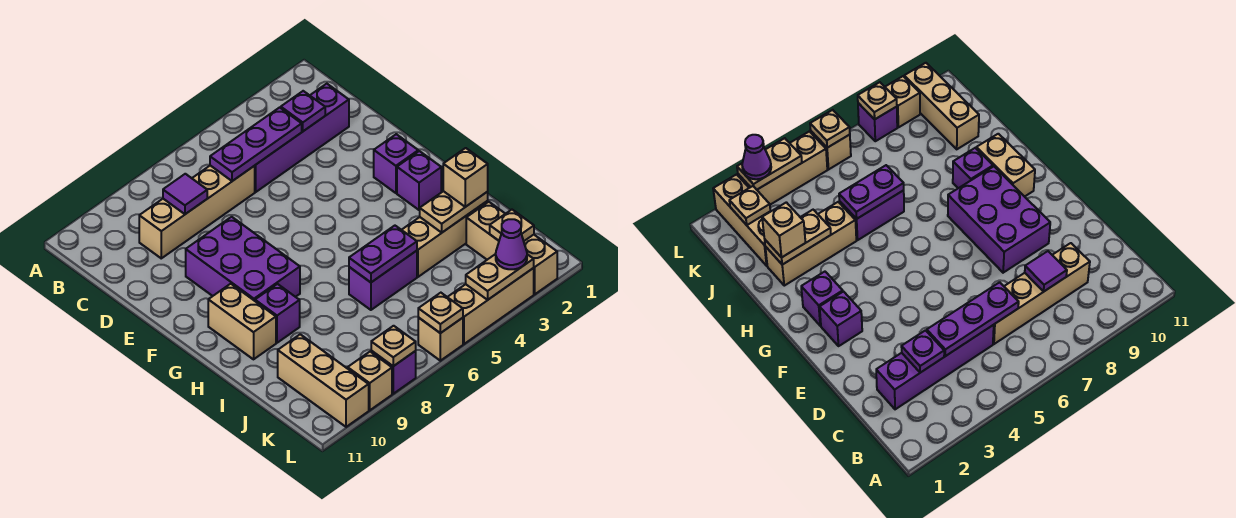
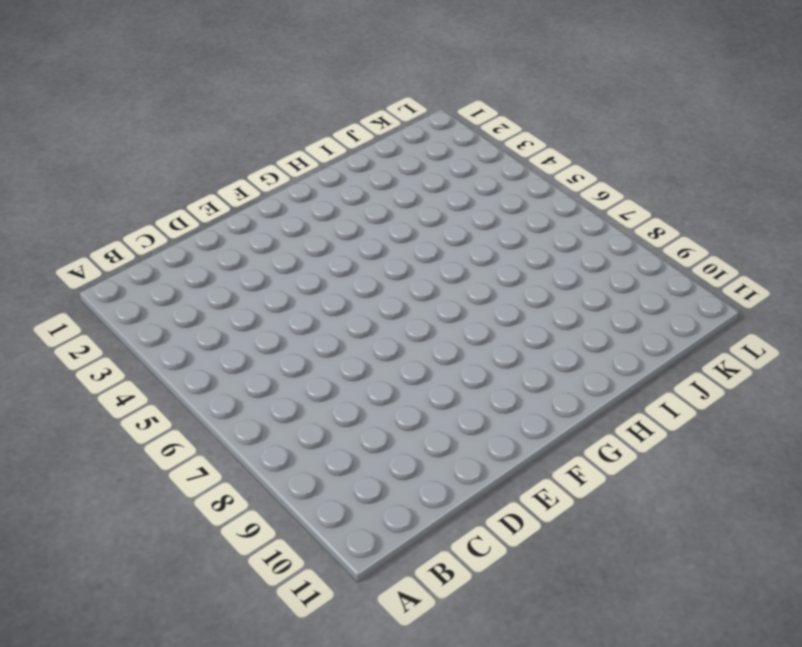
none -> purple brick C2:C5 level 1
none -> tan brick C6:C9 level 1
none -> purple brick E8:G9 level 1

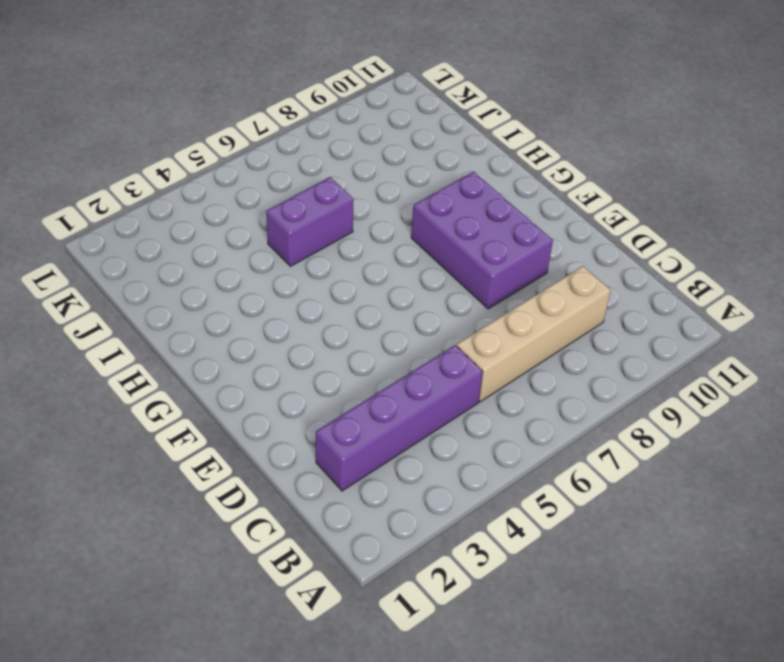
none -> purple brick F2 level 1
none -> purple brick G2 level 1
none -> tan brick G10:H10 level 1

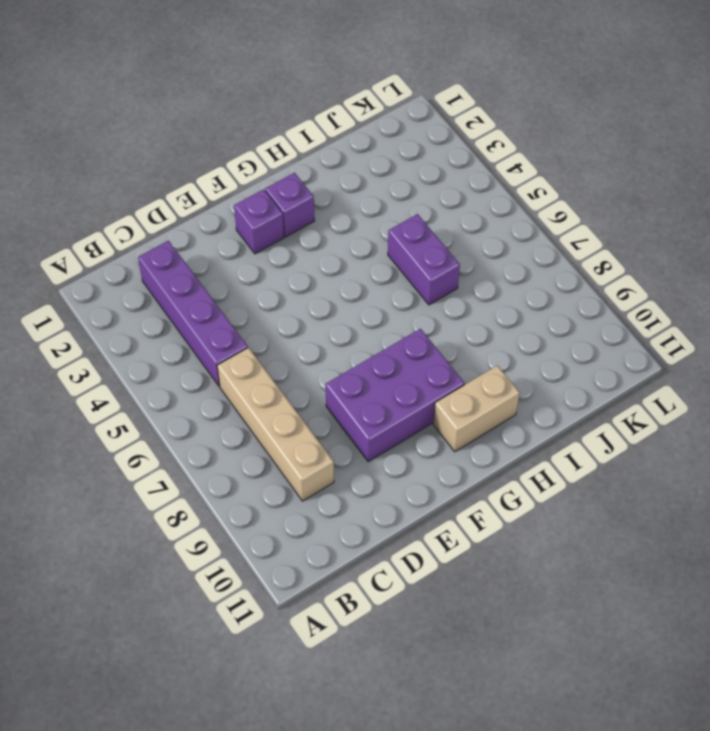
none -> purple brick H9 level 1
none -> tan brick I2:I4 level 1
none -> tan brick J2:L2 level 1

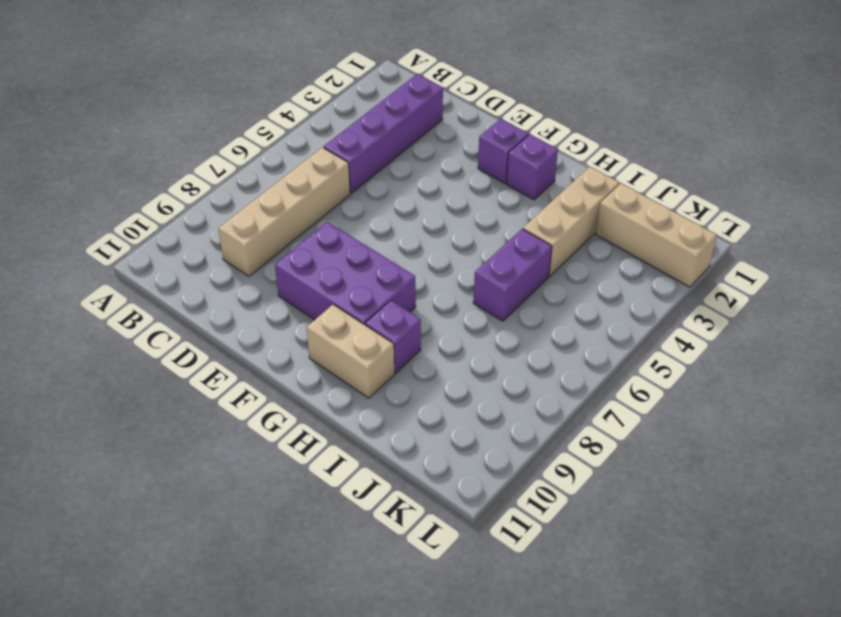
none -> tan brick J10:L10 level 1
none -> tan brick L3:L5 level 1
none -> tan brick L6 level 1

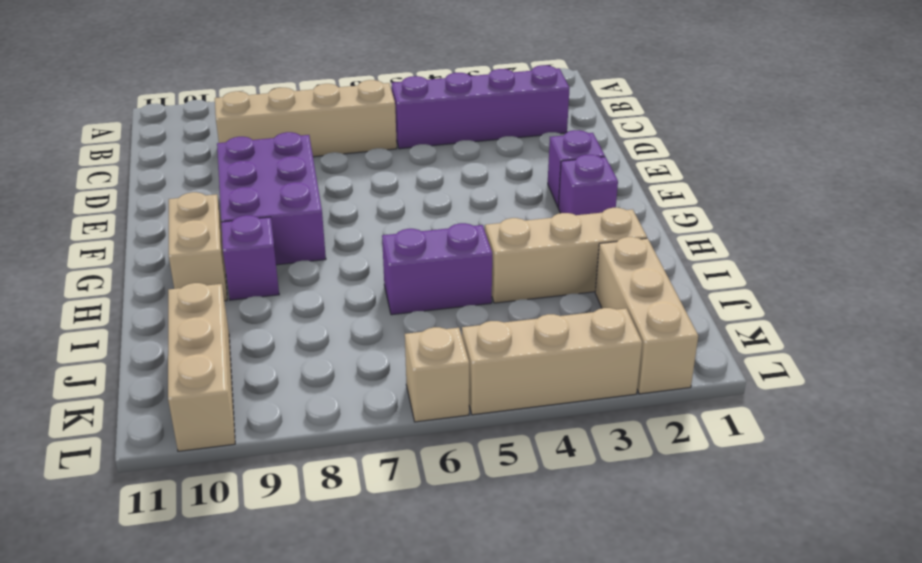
none -> purple brick L8 level 1
none -> tan brick L9 level 1
none -> purple plate C3 level 2

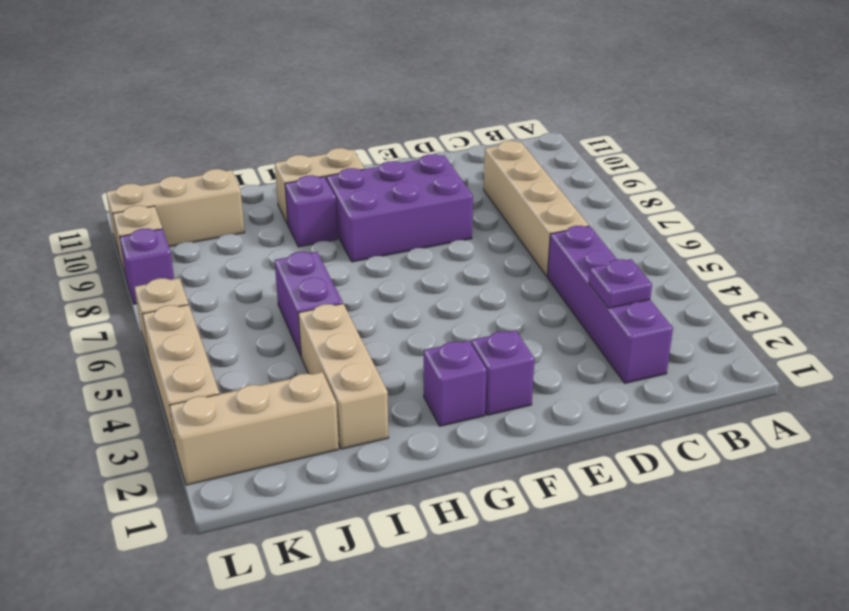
none -> purple plate C4:C6 level 2
none -> purple tile C8 level 2
none -> tan plate I2:I3 level 2

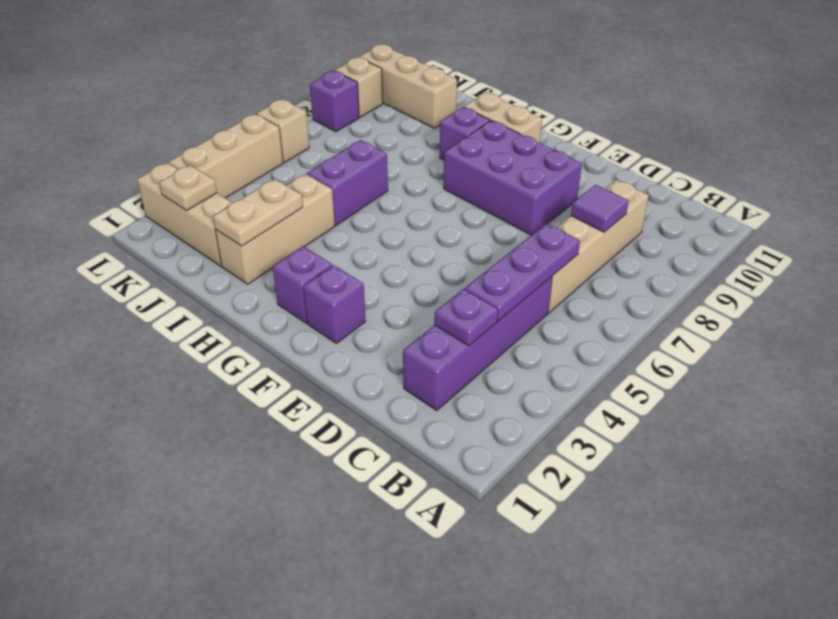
none -> purple plate I5:I6 level 2
none -> tan plate L3:L4 level 2
none -> tan plate L6 level 2

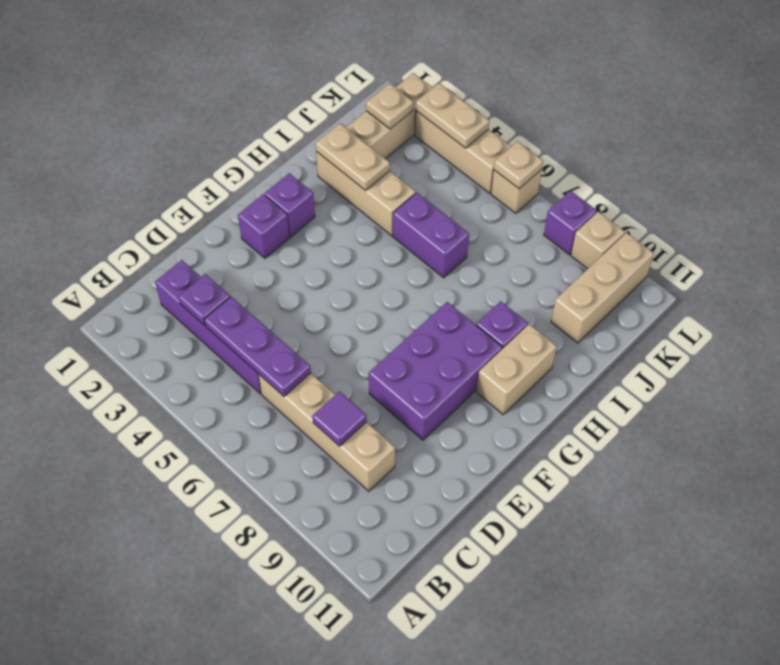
none -> purple plate I5:I6 level 2
none -> tan plate L8 level 2
none -> tan brick I2 level 3

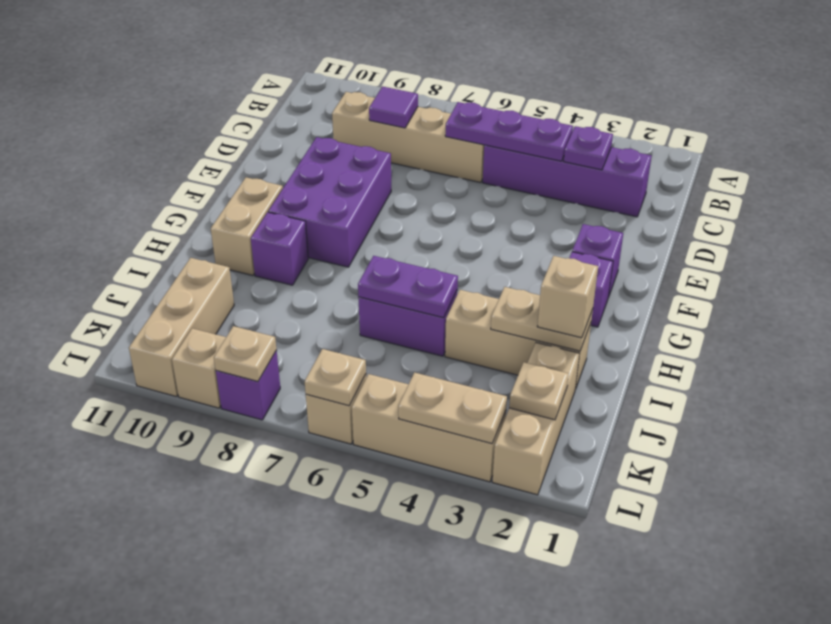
none -> purple cone L3 level 3

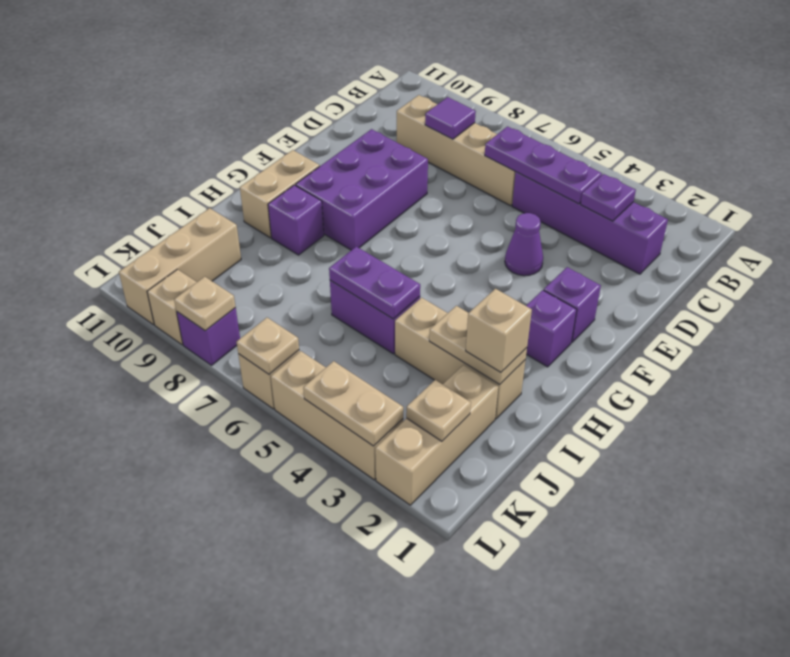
purple cone E4 level 1 -> purple cone L3 level 3

